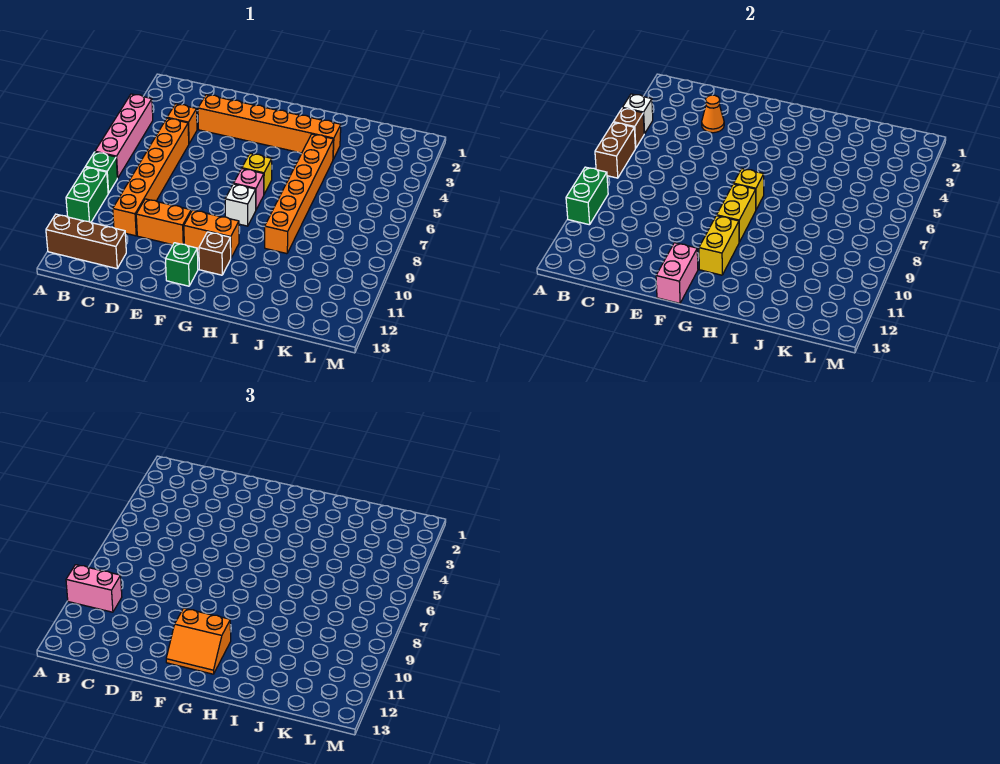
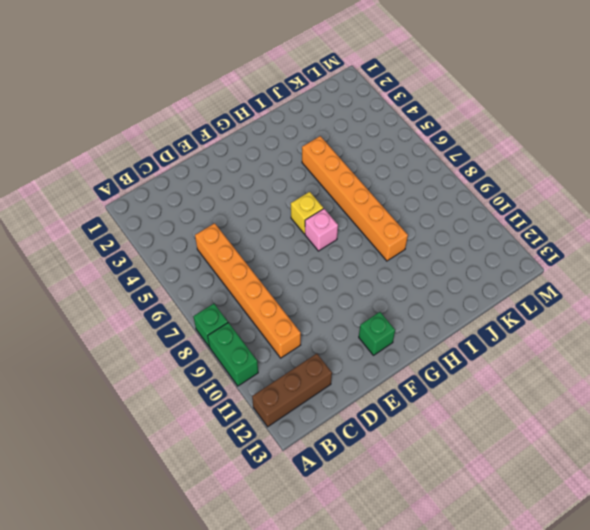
none -> pink brick A4:A7 level 1
none -> orange brick C4 level 1
none -> orange brick D3:I3 level 1

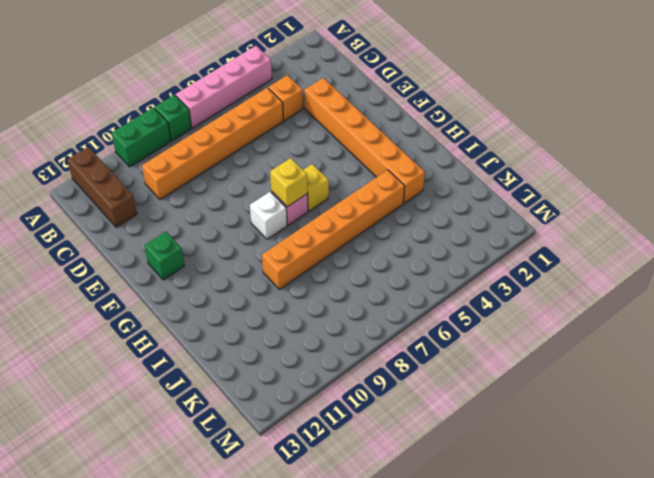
none -> orange brick D10:E10 level 1
none -> orange brick F10:G10 level 1
none -> brown brick G11 level 1

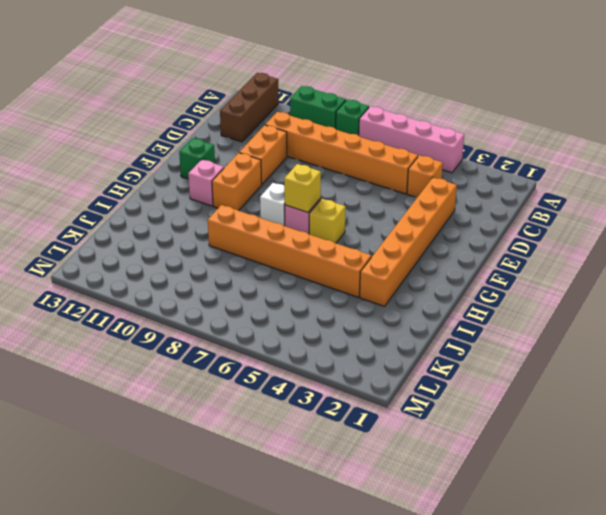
pink brick G11 level 1 -> brown brick G11 level 1
none -> white brick A4 level 2
none -> brown brick A5 level 2
none -> brown brick A6:A7 level 2

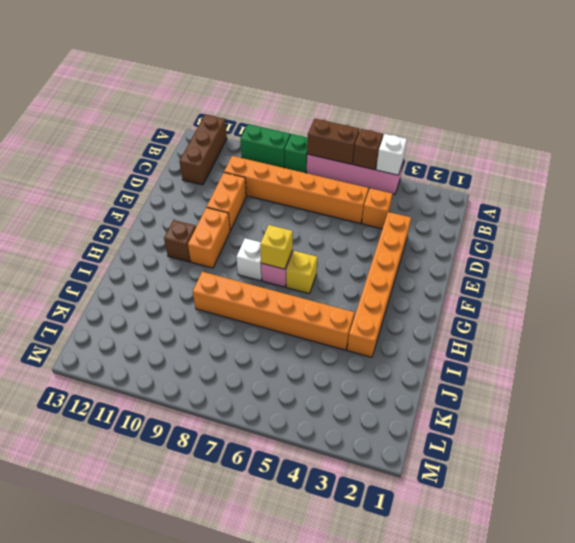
none -> green brick F12 level 1
none -> green brick A9:A10 level 2
none -> orange cone D3 level 2

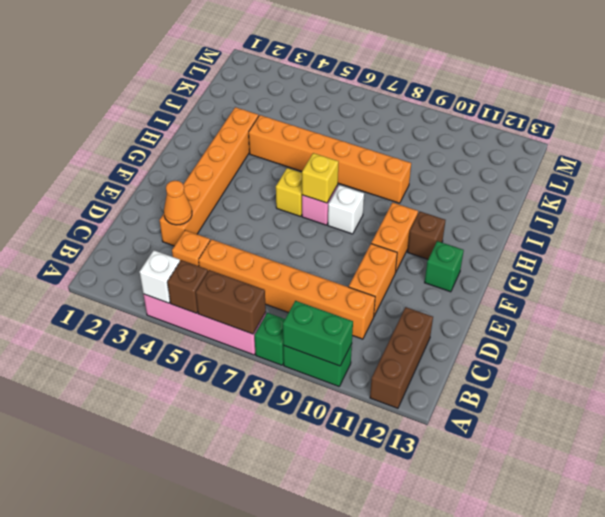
none -> pink brick F12:F13 level 2
none -> yellow brick G8:G9 level 2
none -> yellow brick G10:G11 level 2

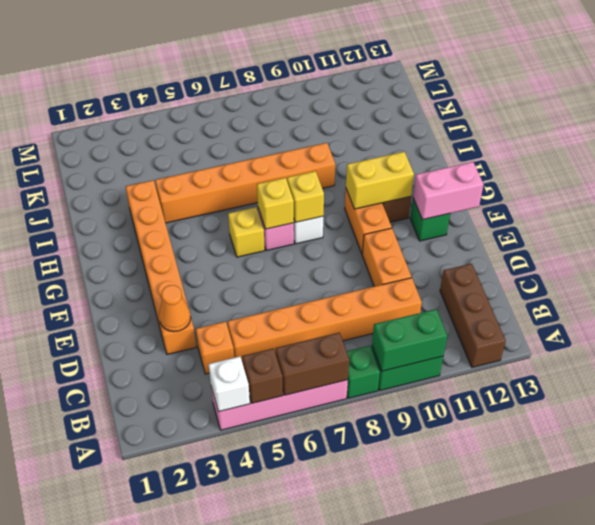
yellow brick G8 level 2 -> yellow brick G8:G9 level 2
none -> pink brick A10:B10 level 3
none -> orange slope F11:G12 level 3 top 11

